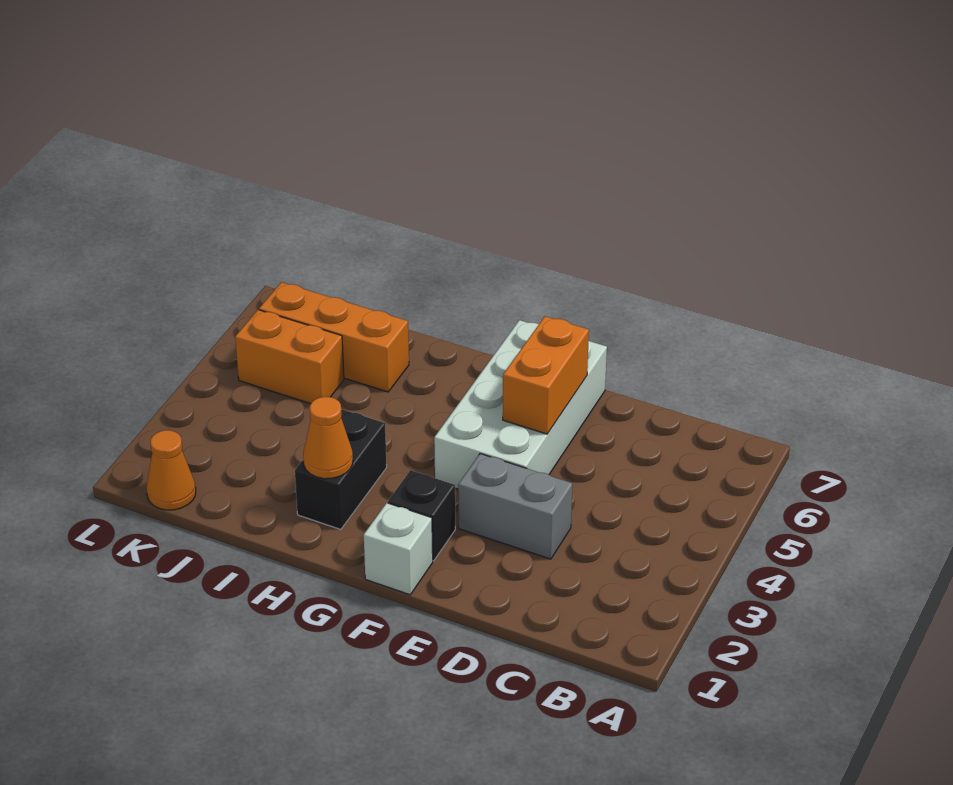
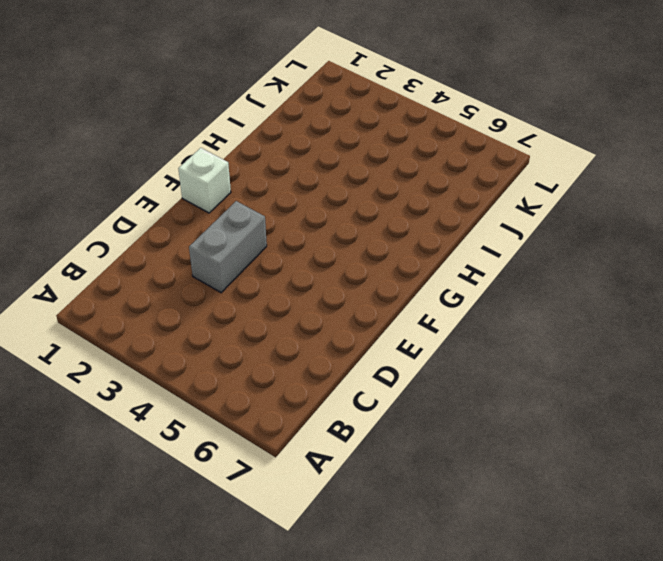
none -> white brick E4:F7 level 1
none -> black brick F2 level 1

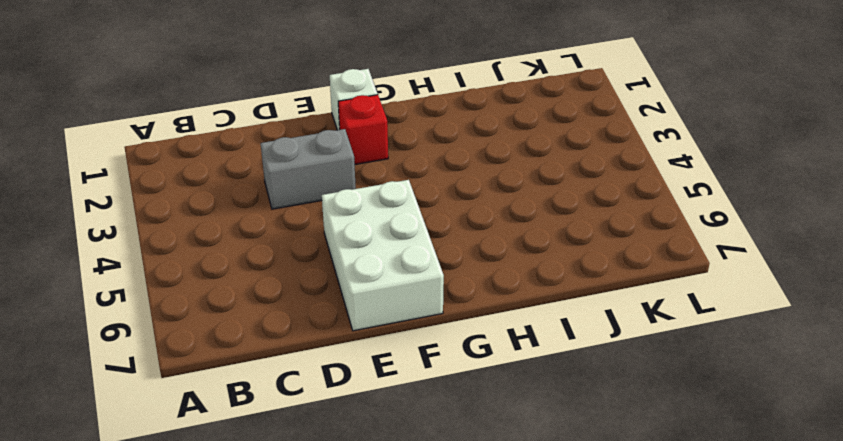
white brick E5:F7 level 1 -> white brick E4:F7 level 1
red brick F2 level 1 -> black brick F2 level 1
none -> black brick H2:H3 level 1
none -> orange brick I6:K6 level 1

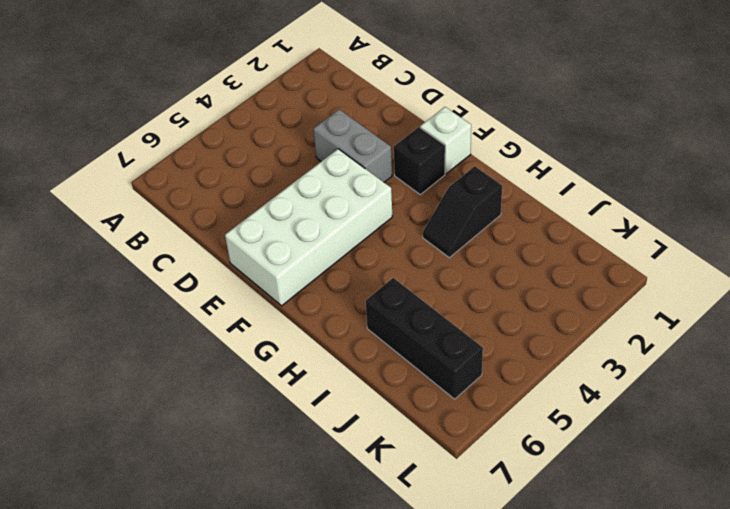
black slope H2:H3 level 1 top 2 -> black brick H2:H3 level 1
black brick I6:K6 level 1 -> orange brick I6:K6 level 1
none -> orange brick J5:K5 level 1
none -> orange cone K1 level 1

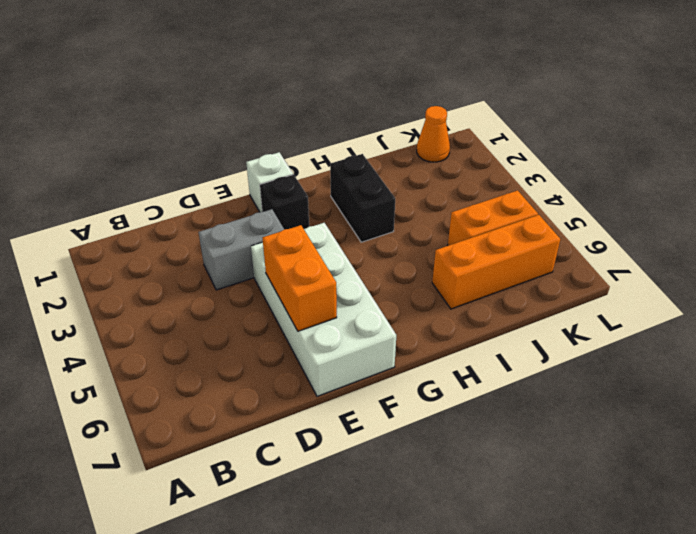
none -> orange cone H2 level 2

